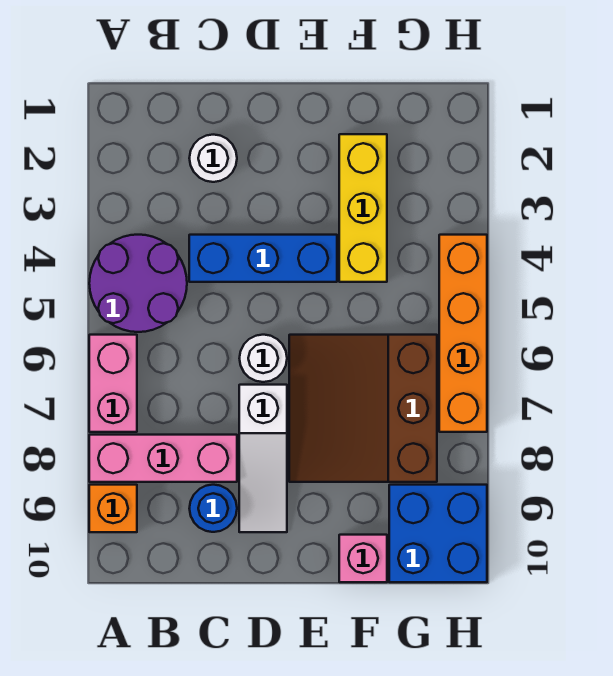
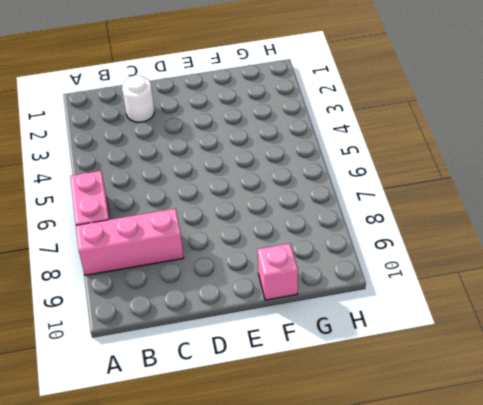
none -> purple round brick A4:B5 level 1
none -> orange brick A9 level 1
none -> blue brick C4:E4 level 1

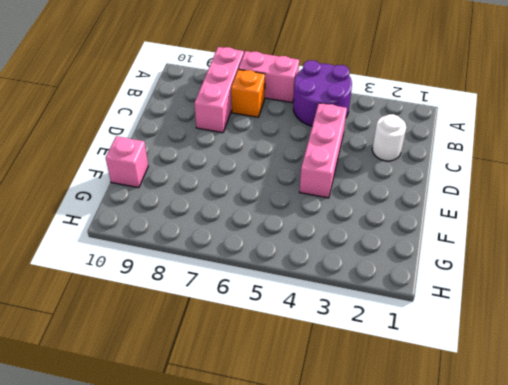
orange brick B7 level 1 -> orange brick A9 level 1
pink brick C4:E4 level 1 -> blue brick C4:E4 level 1
none -> blue round brick C9 level 1
none -> white round brick D6 level 1
none -> white slope D7:D9 level 1 top 7

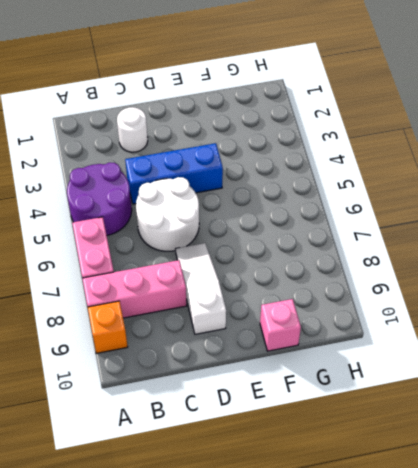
white round brick C5:D6 level 1 -> white round brick D6 level 1
white slope D7:D9 level 1 top 9 -> white slope D7:D9 level 1 top 7
none -> blue round brick C9 level 1
none -> brown slope E6:G8 level 1 top G
none -> yellow brick F2:F4 level 1

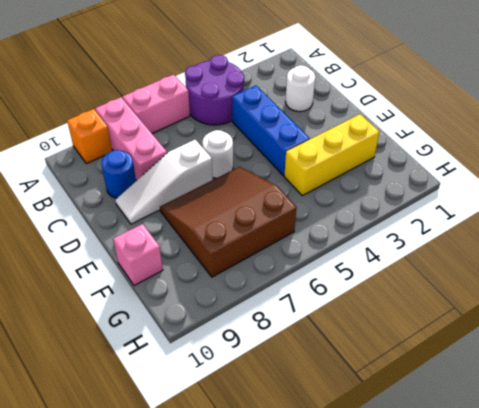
none -> blue brick G9:H10 level 1
none -> orange brick H4:H7 level 1

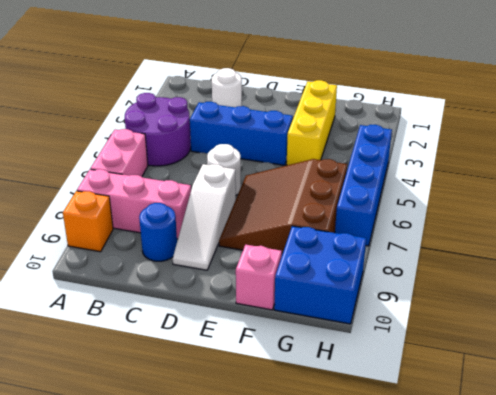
blue brick H4:H7 level 1 -> orange brick H4:H7 level 1

